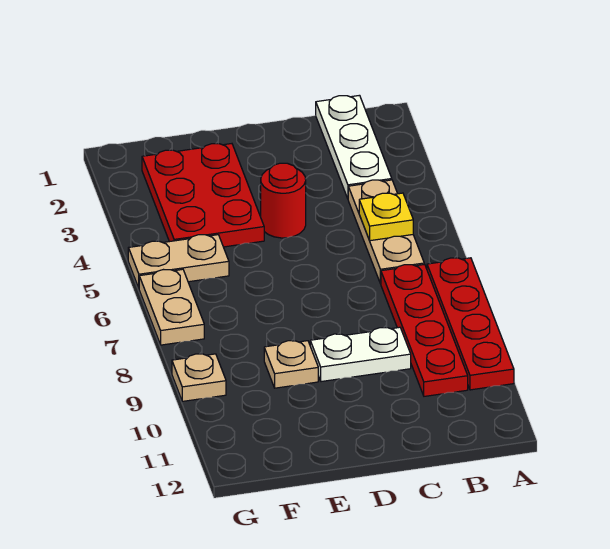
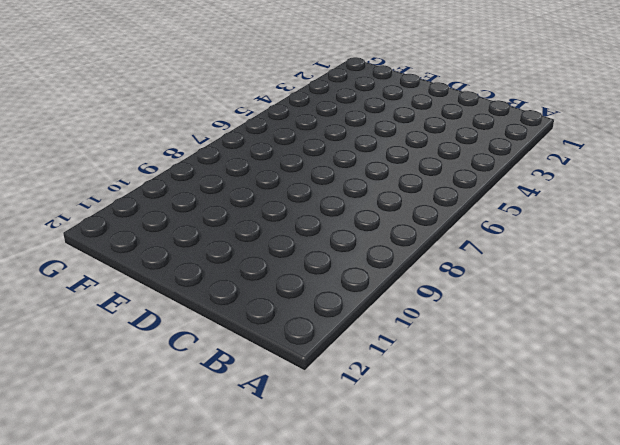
none -> red plate A7:A10 level 1
none -> white plate B1:B3 level 1
none -> tan plate B4:B6 level 1

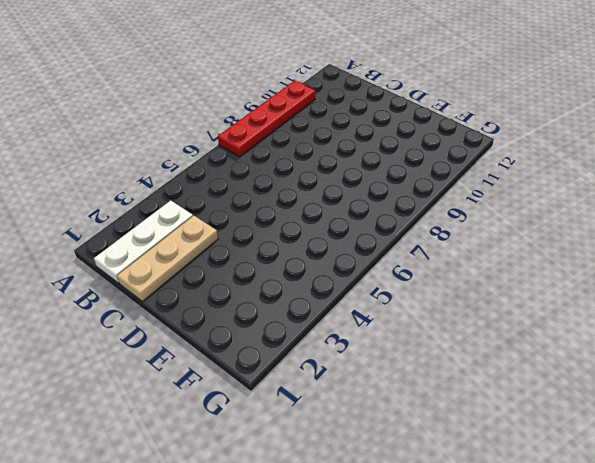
tan plate C1:C3 level 1 -> tan plate B4:B6 level 1
none -> red plate B7:B10 level 1
none -> white plate C9:D9 level 1
none -> red round brick D4 level 1

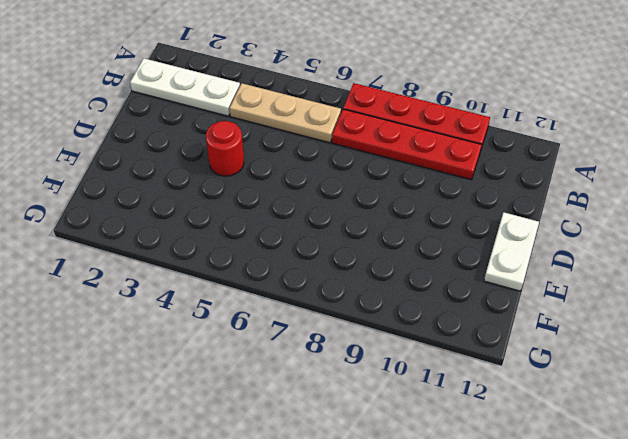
white plate D12:E12 level 1 -> white plate C9:D9 level 1
none -> red plate E2:F4 level 1
none -> tan plate E9 level 1
none -> tan plate F5:G5 level 1

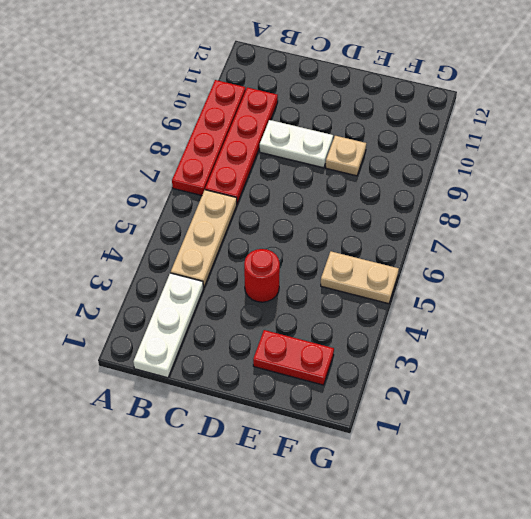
red plate E2:F2 level 1 -> red plate E2:F4 level 1
none -> tan plate G6:G7 level 1
none -> tan plate G9 level 1
none -> yellow plate B5 level 2

